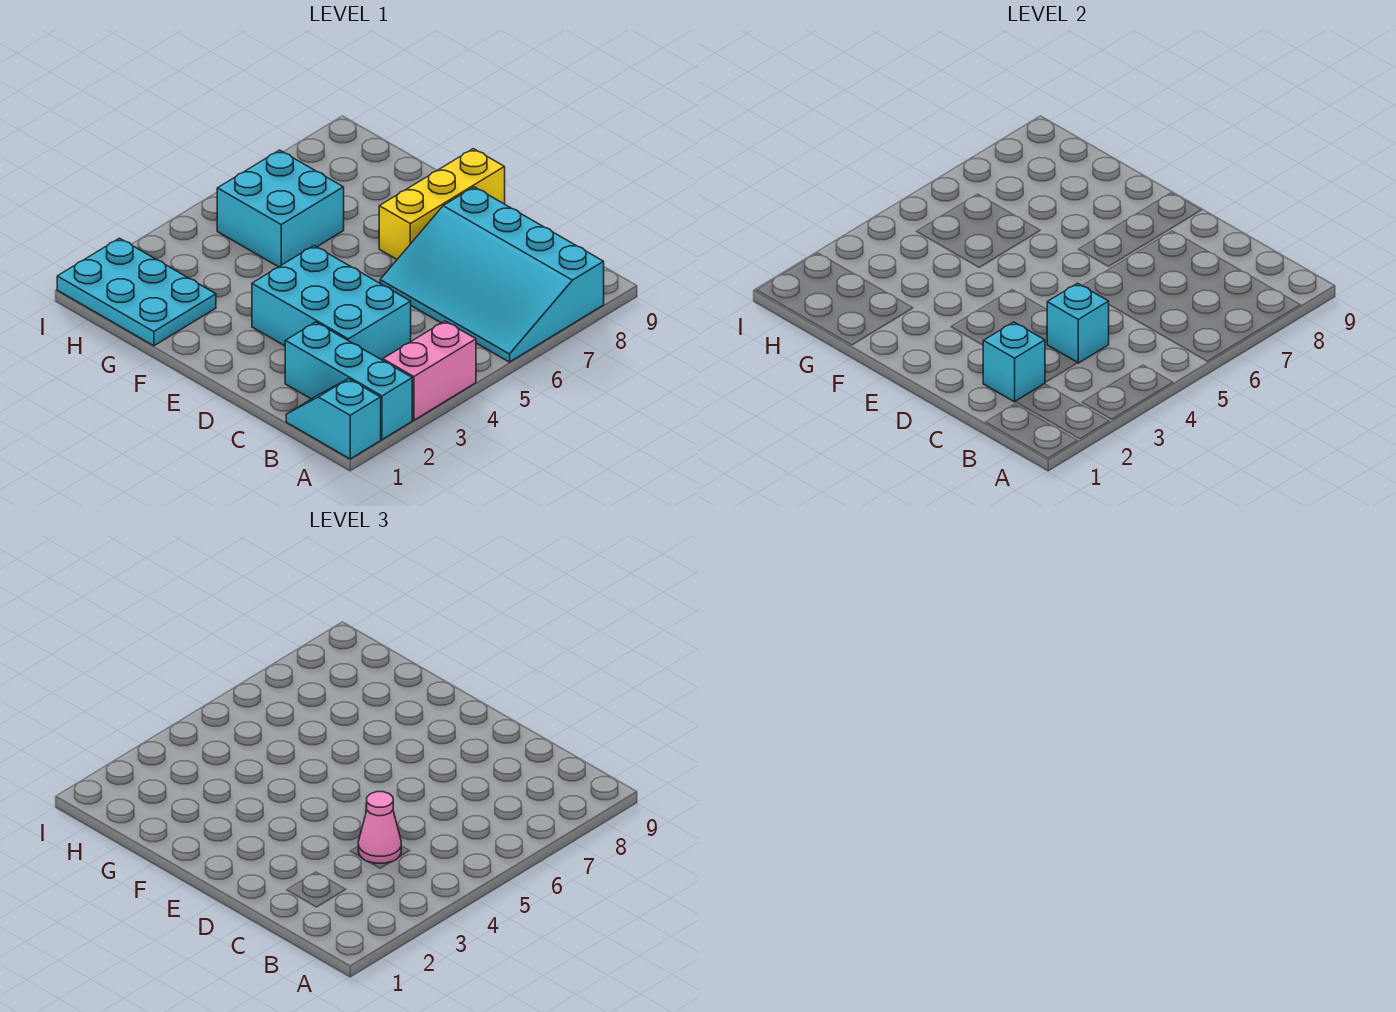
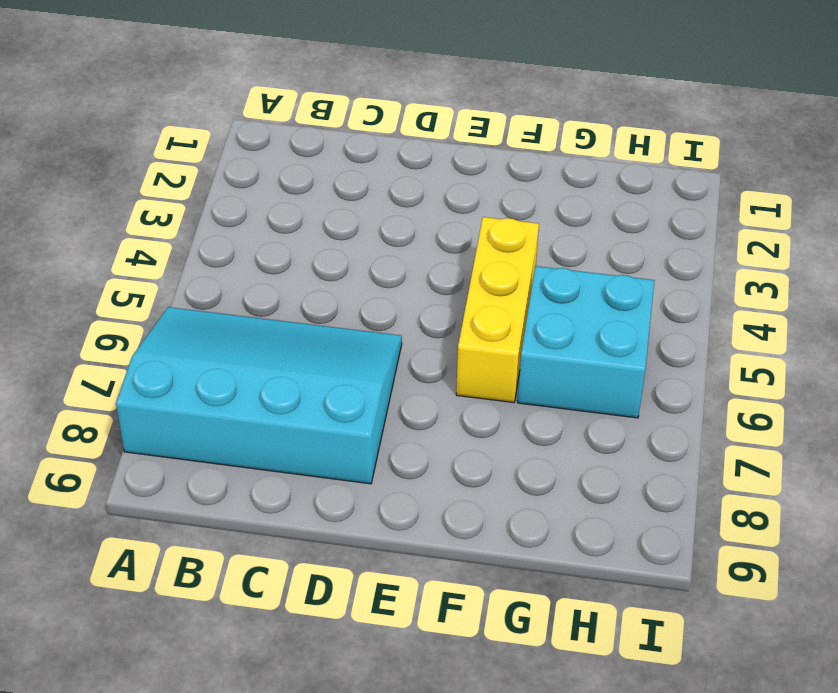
yellow brick F4:F6 level 1 -> yellow brick E7:E9 level 1
none -> cyan slope A1:B1 level 1 top A
none -> cyan brick A2:C2 level 1

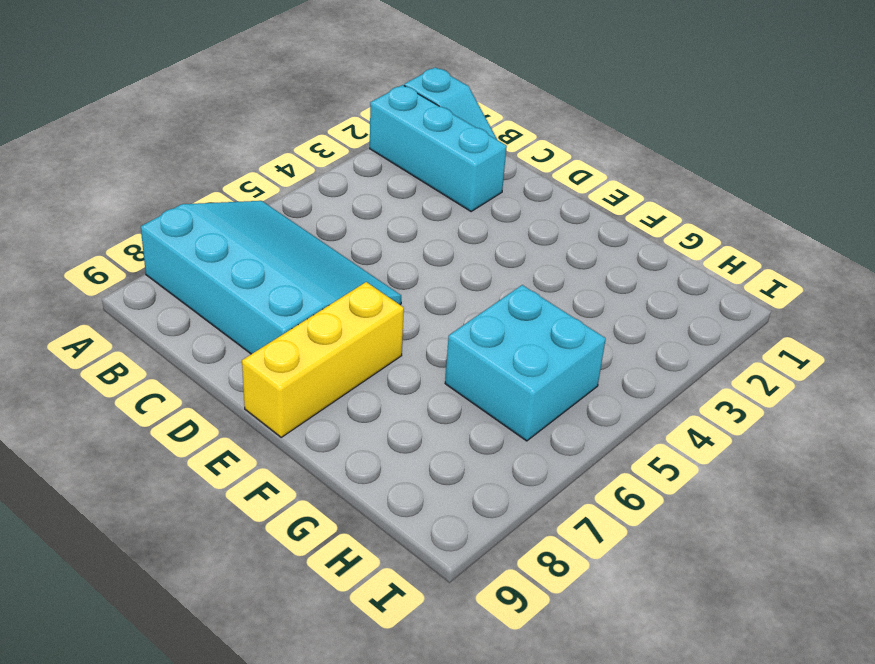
none -> pink brick A3:A4 level 1
none -> cyan brick C3:E4 level 1

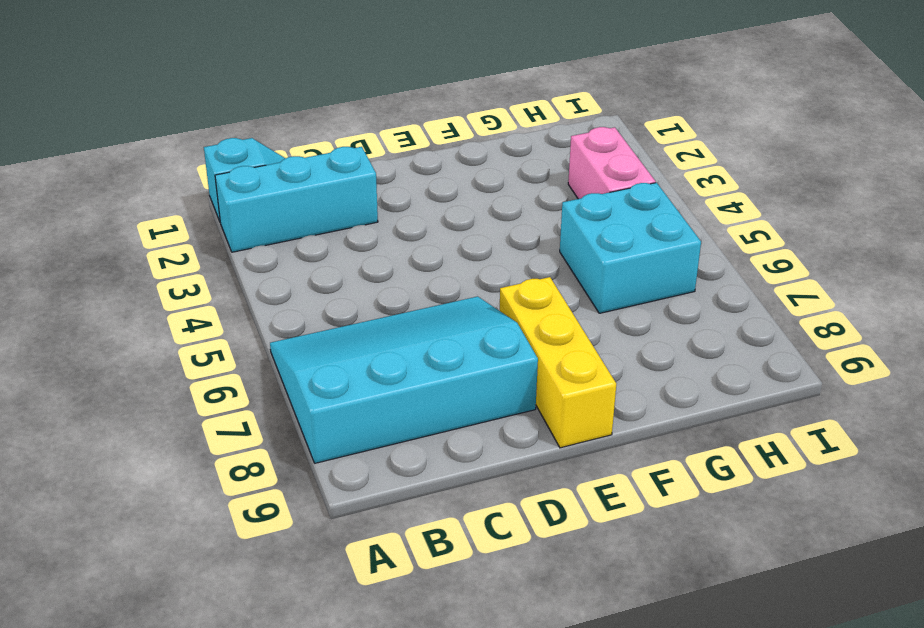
pink brick H3:H4 level 1 -> pink brick A3:A4 level 1
none -> cyan brick C3:E4 level 1
none -> cyan plate G1:I2 level 1

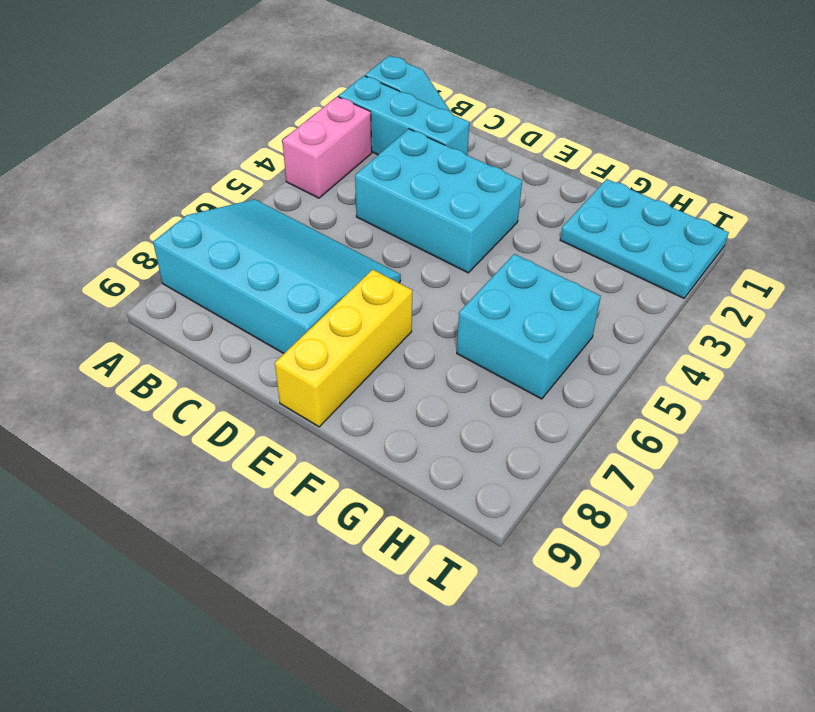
none -> cyan brick C2 level 2
none -> cyan brick C4 level 2

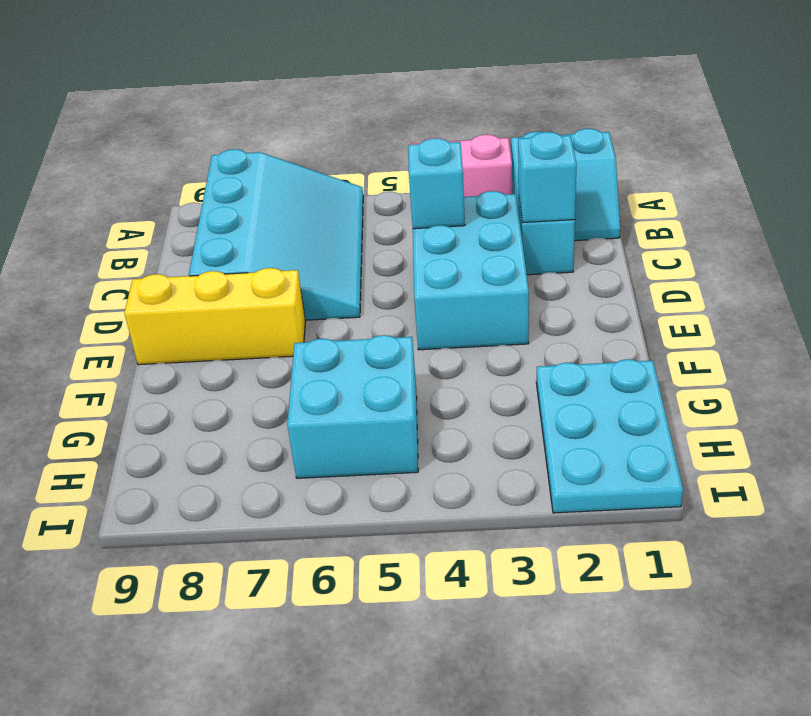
none -> pink cone C4 level 3

